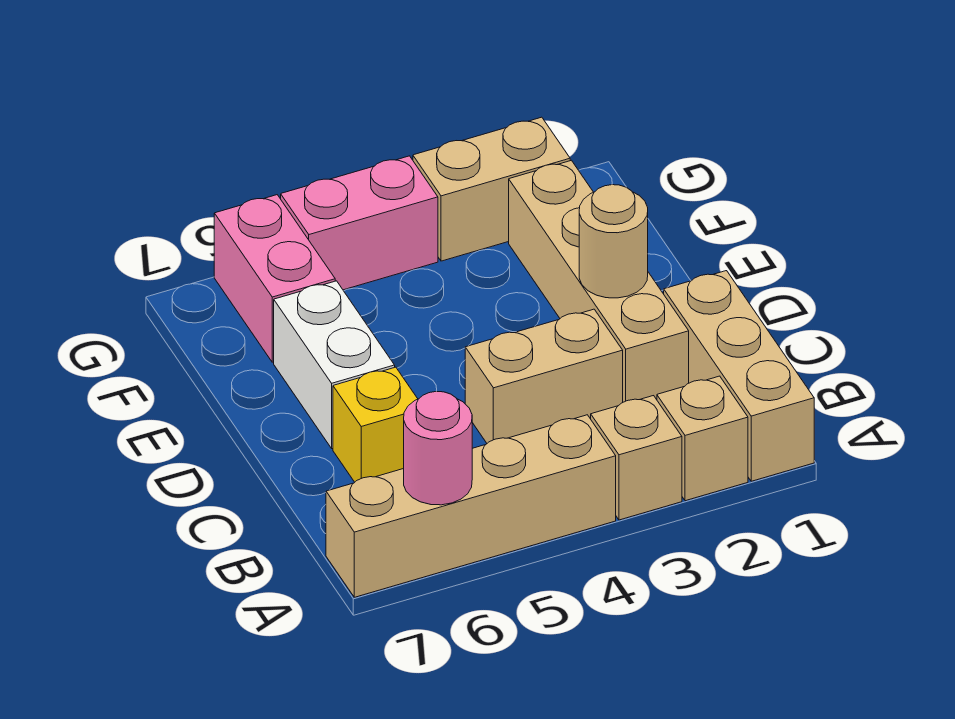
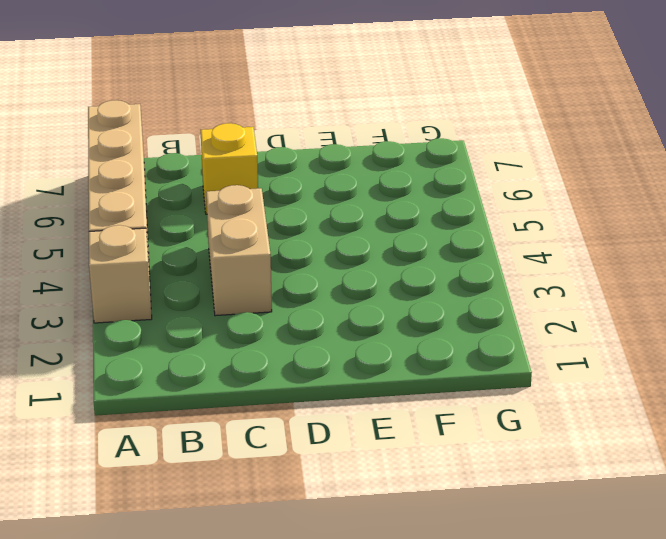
none -> tan brick A1:C1 level 1
none -> tan brick A2 level 1
none -> tan brick C2:F2 level 1

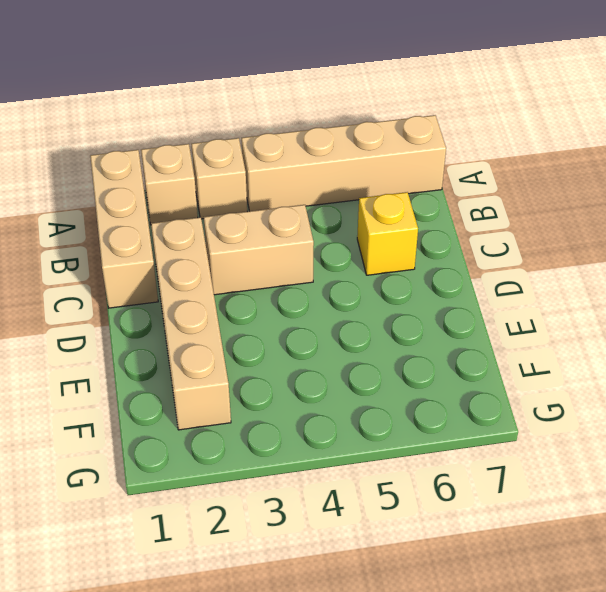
none -> white brick D6:E6 level 1
none -> pink brick F6:G6 level 1
none -> tan brick G2:G3 level 1

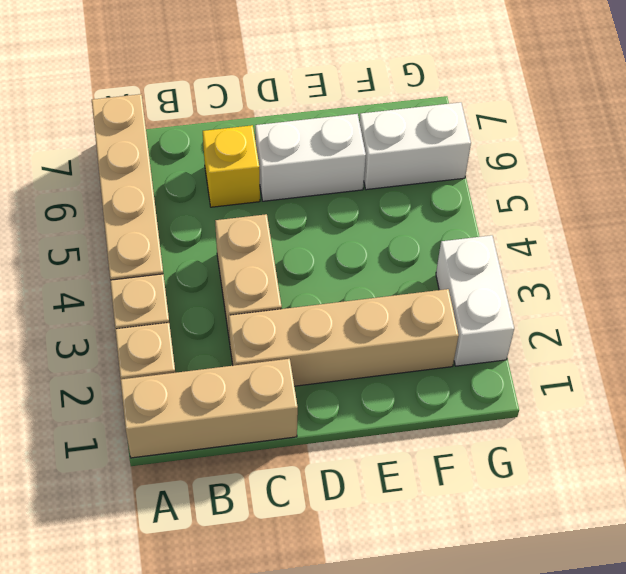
white brick F6:G6 level 1 -> pink brick F6:G6 level 1
white brick G2:G3 level 1 -> tan brick G2:G3 level 1
none -> pink brick G4:G5 level 1
none -> pink round brick A6 level 2
none -> tan round brick D2 level 2

